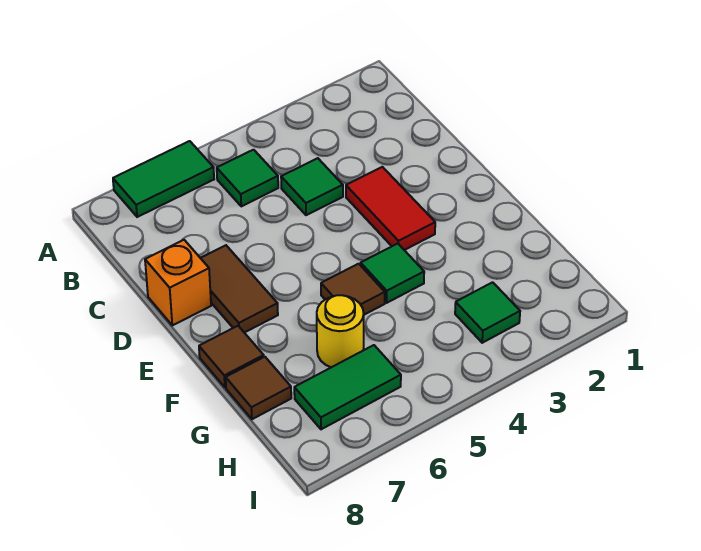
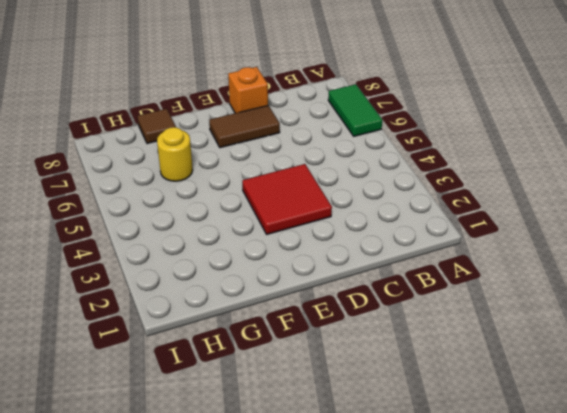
red tile D3:E4 level 1 -> red tile D3:E3 level 1
none -> green tile B5 level 1
none -> green tile C4 level 1
none -> green tile F4 level 1

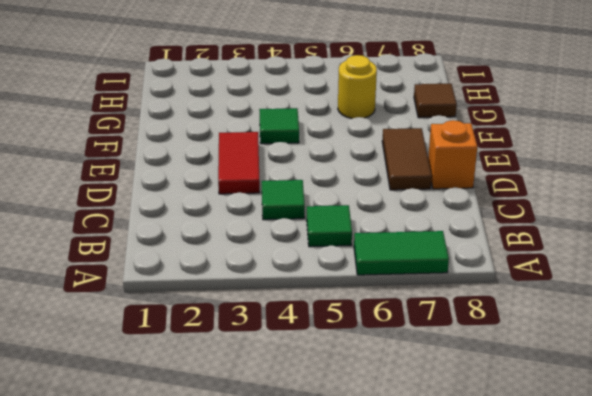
none -> brown tile F5 level 1
none -> brown tile F8 level 1
none -> green tile H3 level 1

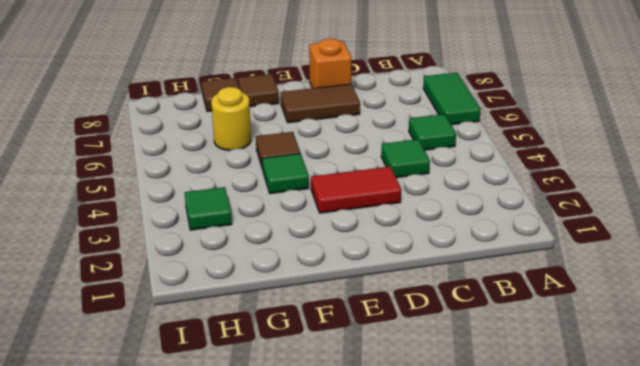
none -> green tile H6:H7 level 1

